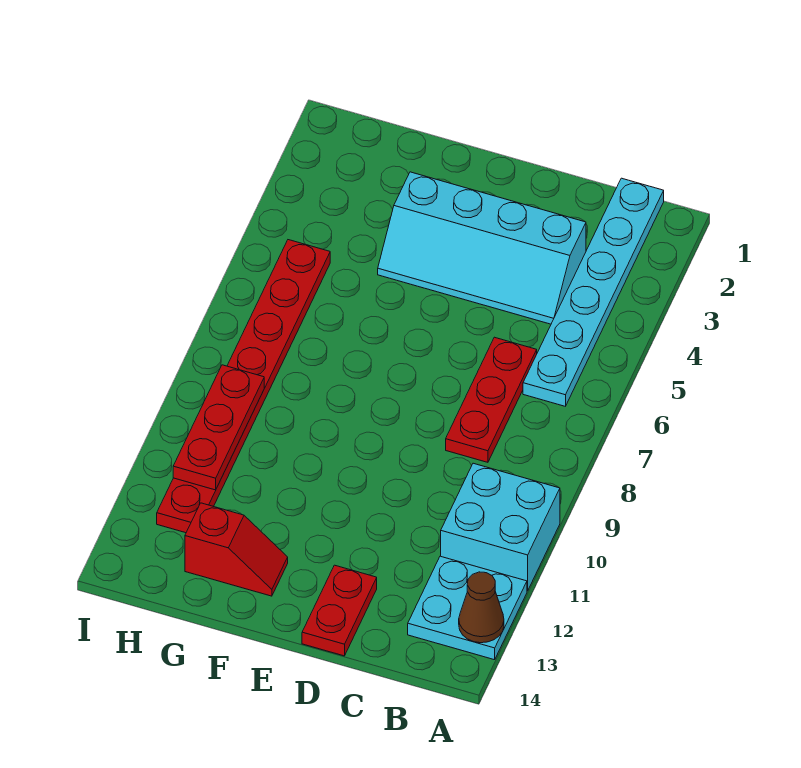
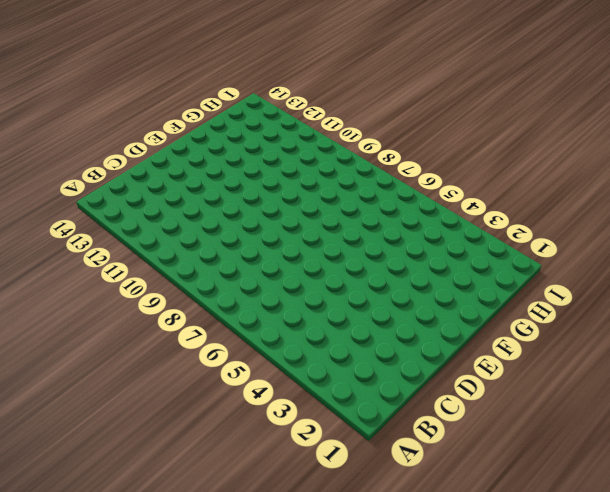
none -> cyan brick A10:B11 level 1
none -> cyan plate A12:B13 level 1

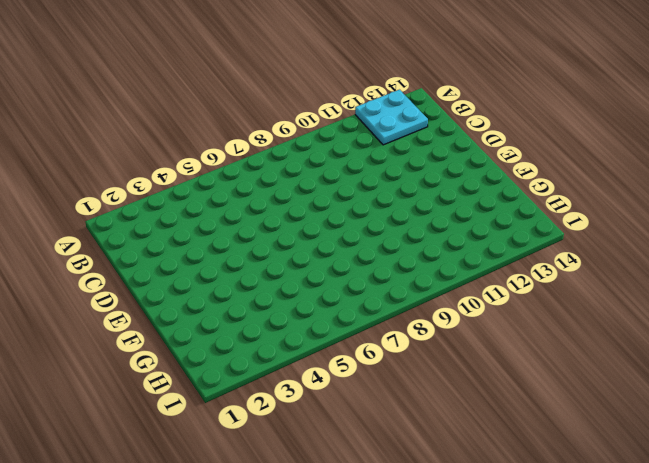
none -> cyan brick A10:B11 level 1
none -> cyan plate B1:B6 level 1

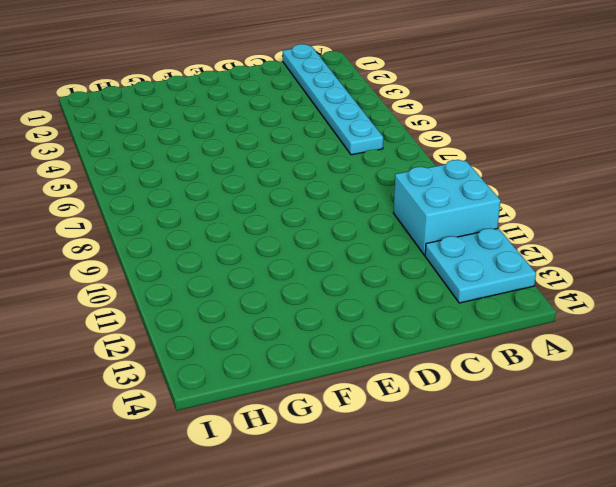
none -> cyan slope C3:F4 level 1 top 3
none -> red plate C6:C8 level 1

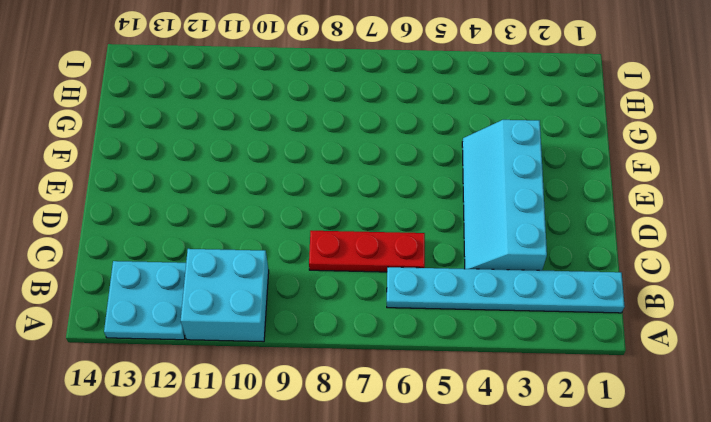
none -> red plate D13:D14 level 1
none -> red slope F13:G13 level 1 top G

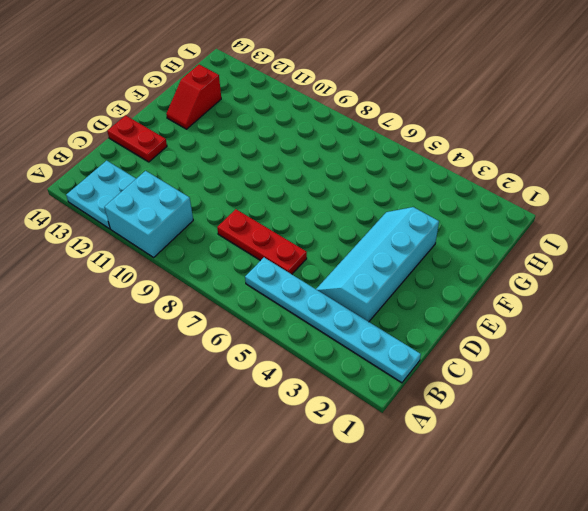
none -> red plate H5:H12 level 1
none -> brown cone A13 level 2

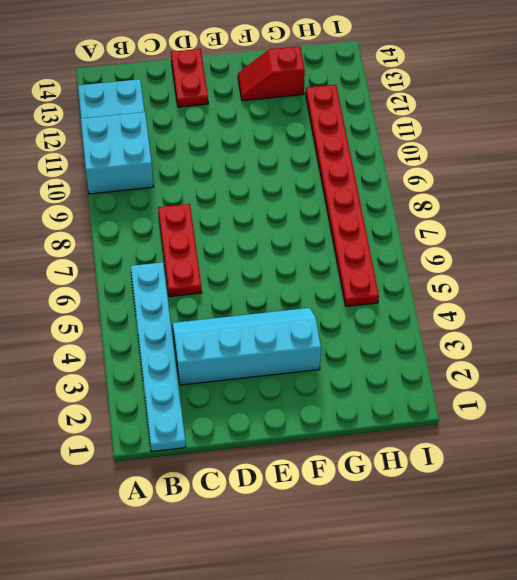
none -> brown cone A13 level 2
none -> red plate H9:H11 level 2

